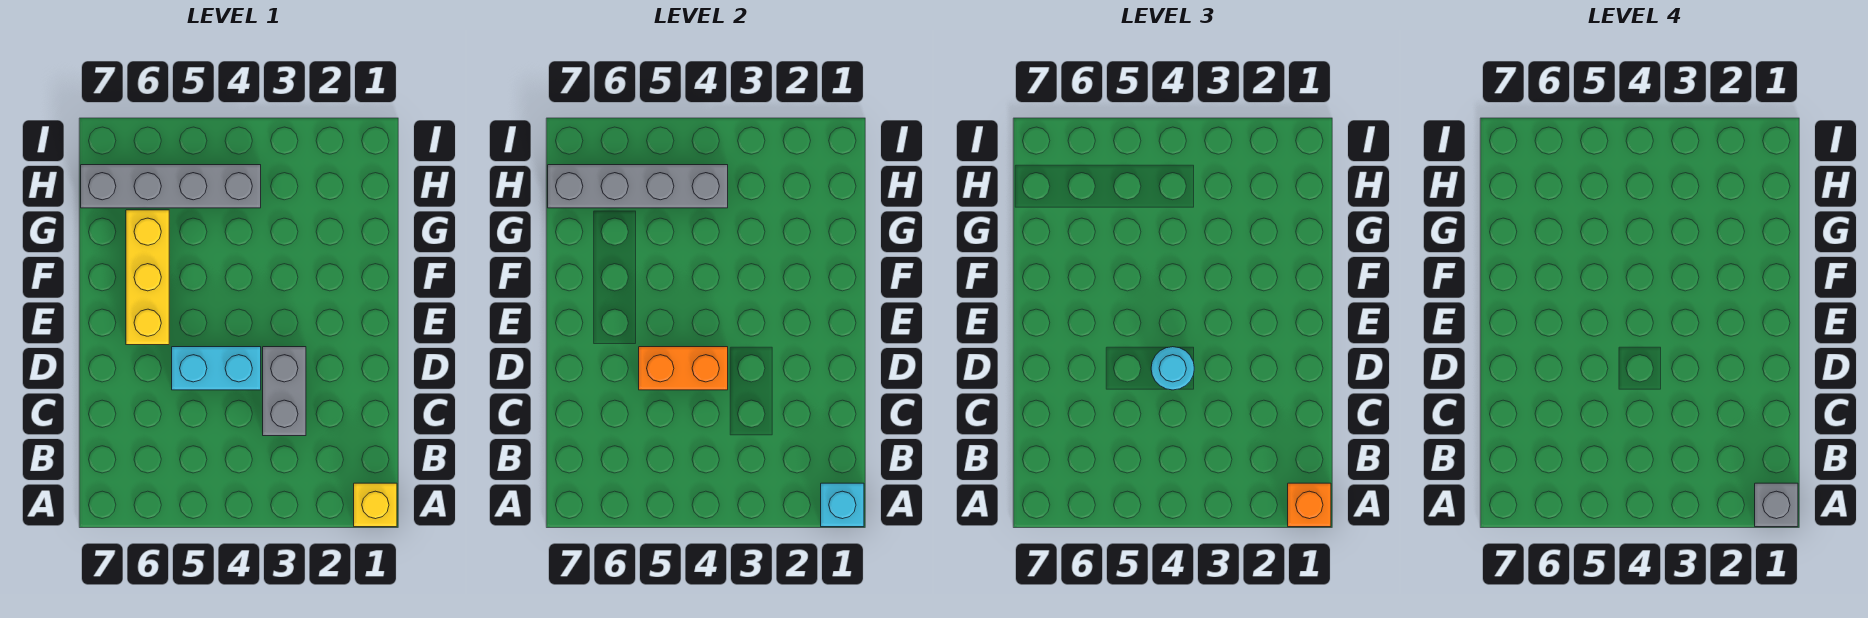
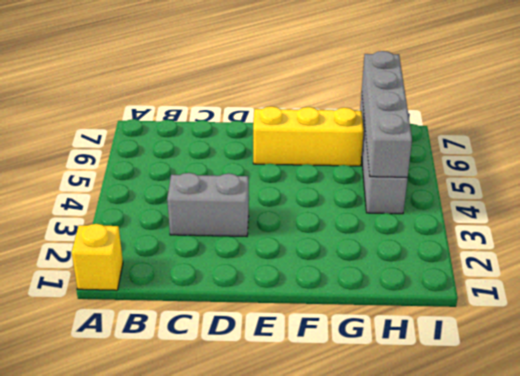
none -> cyan brick D4:D5 level 1
none -> cyan brick A1 level 2

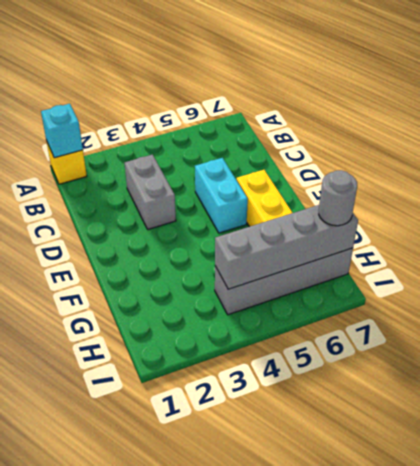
cyan brick D5:E5 level 1 -> cyan brick D4:D5 level 1
grey round brick H7 level 3 -> none
none -> orange brick D4:D5 level 2
none -> orange brick A1 level 3

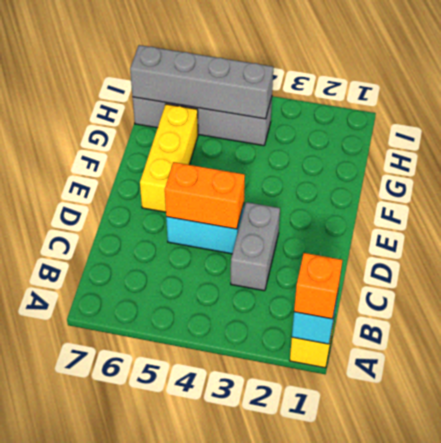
none -> cyan round brick D4 level 3
none -> grey brick A1 level 4

